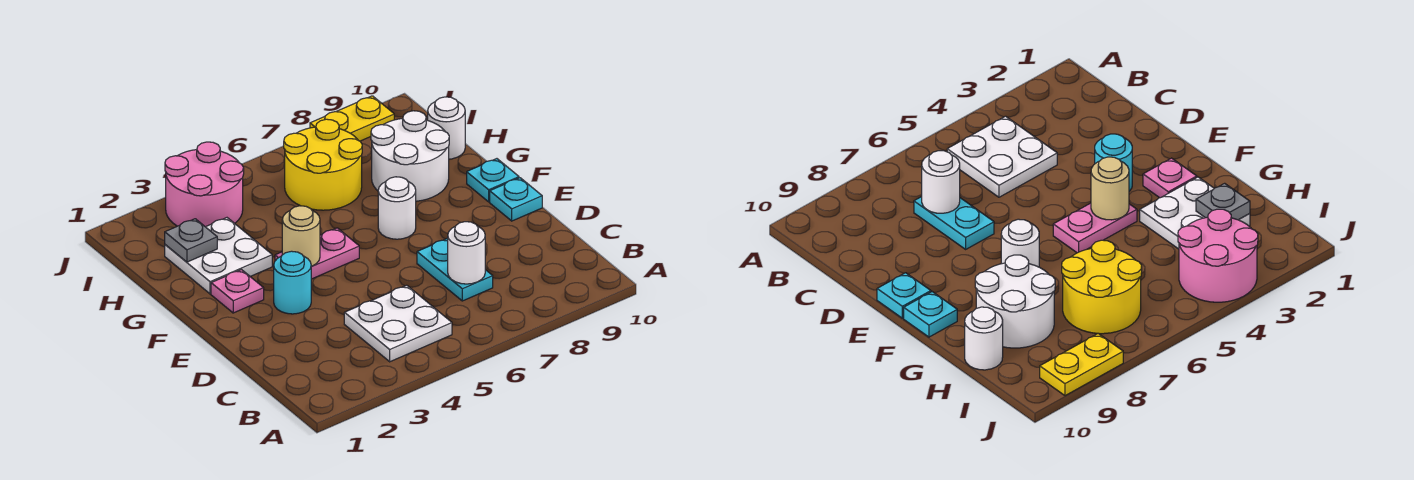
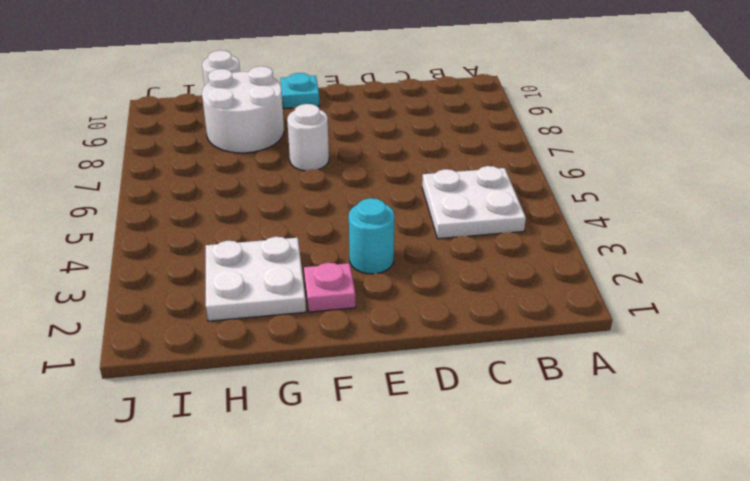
none -> cyan plate C7:D7 level 1
none -> cyan plate E10 level 1
none -> pink plate F4:F5 level 1

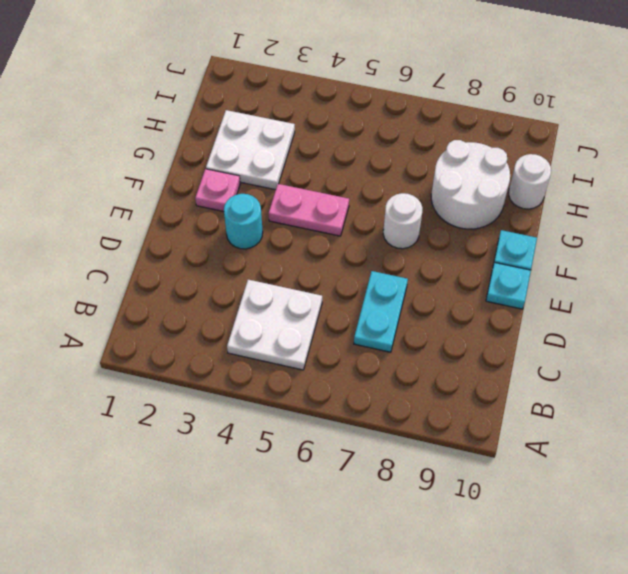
none -> yellow round brick H6:I7 level 1
none -> pink round brick I3:J4 level 1
none -> yellow plate J8:J9 level 1

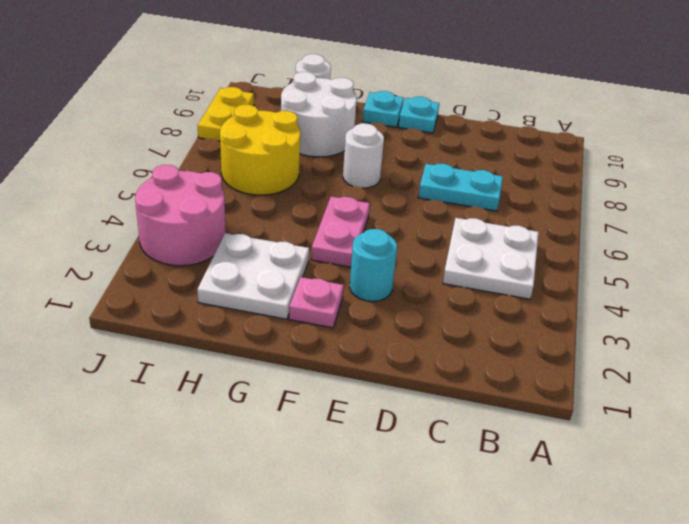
none -> white round brick C7 level 2
none -> tan round brick F4 level 2
none -> grey plate H2 level 2

